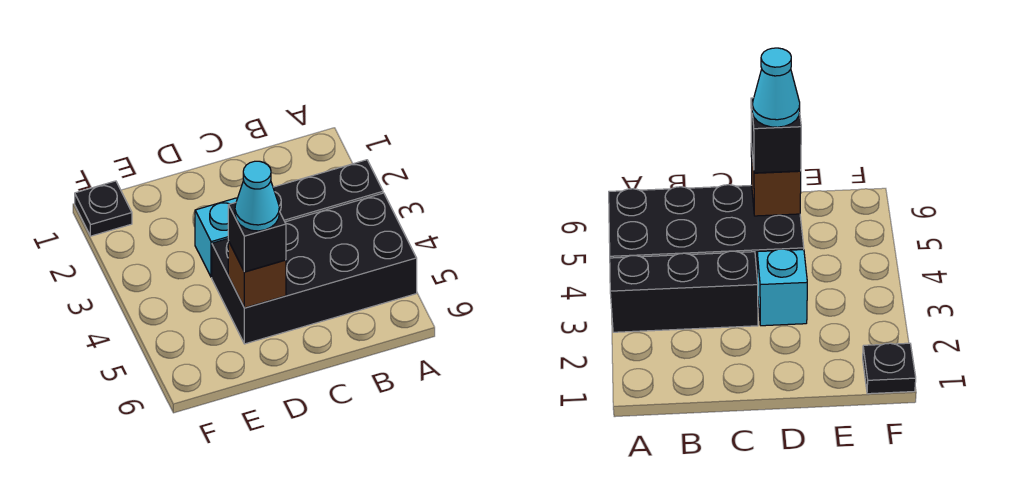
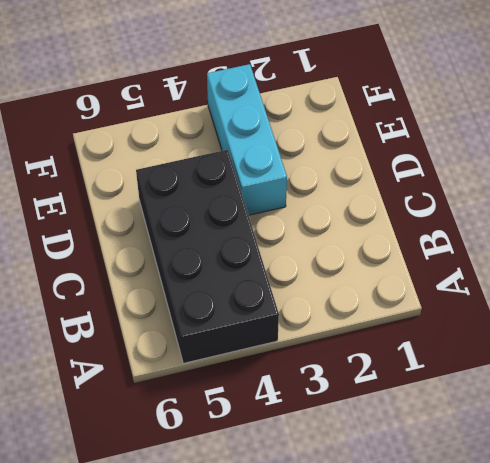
cyan brick D3:F3 level 1 -> cyan brick D3 level 1
none -> black brick A3:C3 level 1
none -> black plate F1 level 1

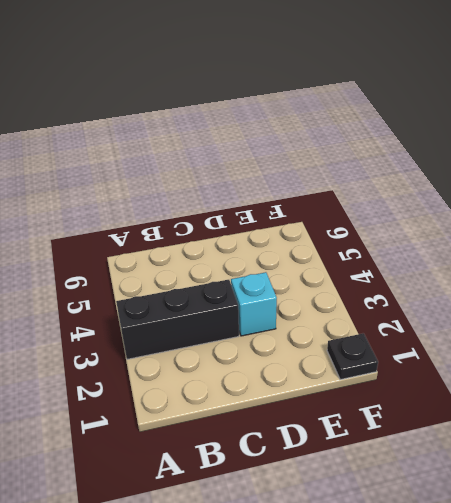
none -> black brick A4:D5 level 1
none -> brown brick D5 level 2

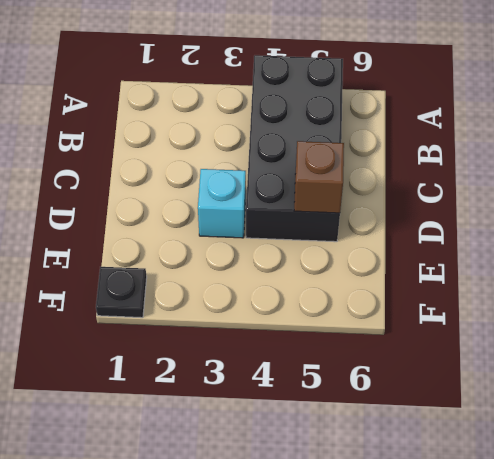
none -> black brick A3:C3 level 1
none -> black brick D5 level 3

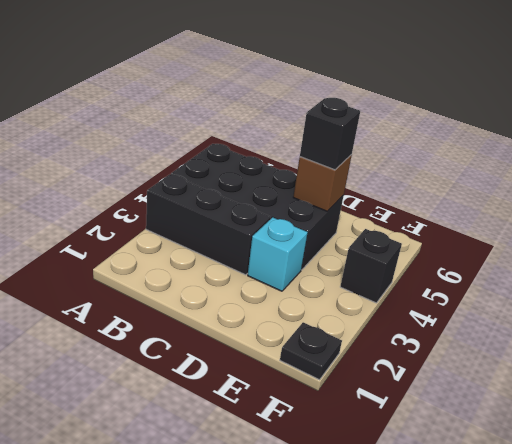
black brick F4 level 1 -> none
none -> cyan cone D5 level 4

